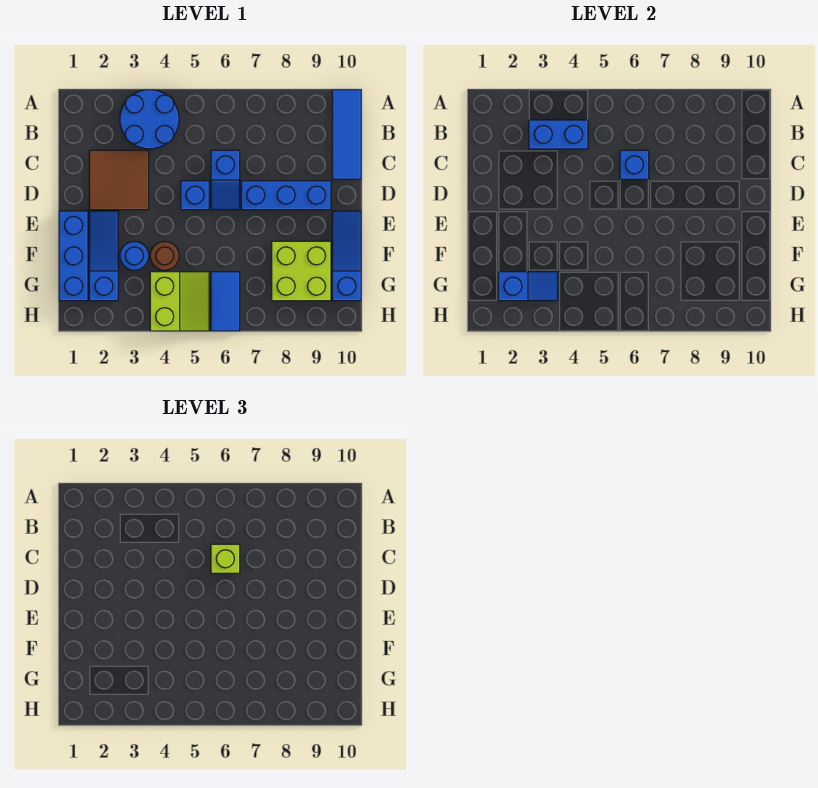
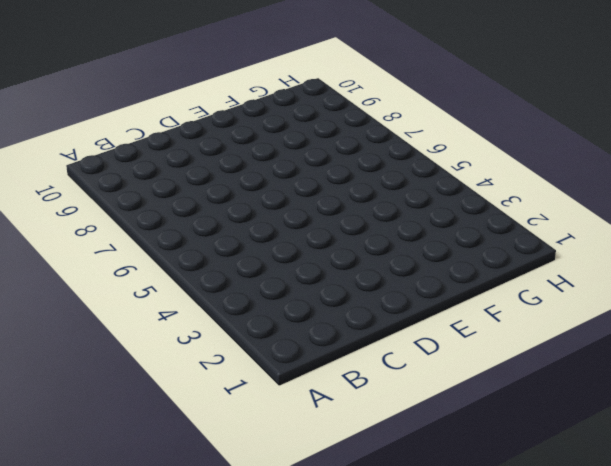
none -> blue round brick A3:B4 level 1
none -> blue tile A10:C10 level 1
none -> brown tile C2:D3 level 1

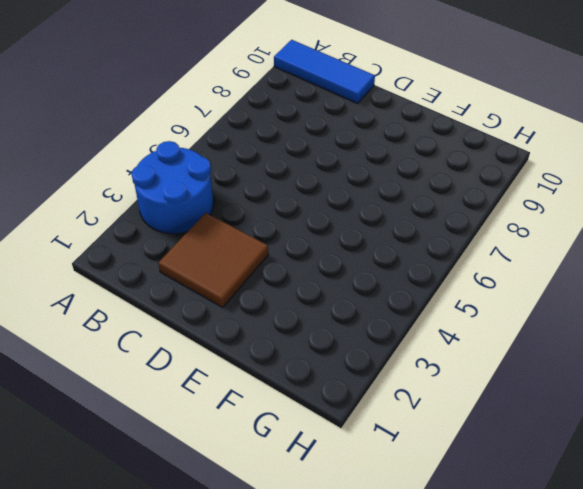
none -> blue slope C6:D6 level 1 top C
none -> blue brick D5 level 1
none -> blue brick D7:D9 level 1

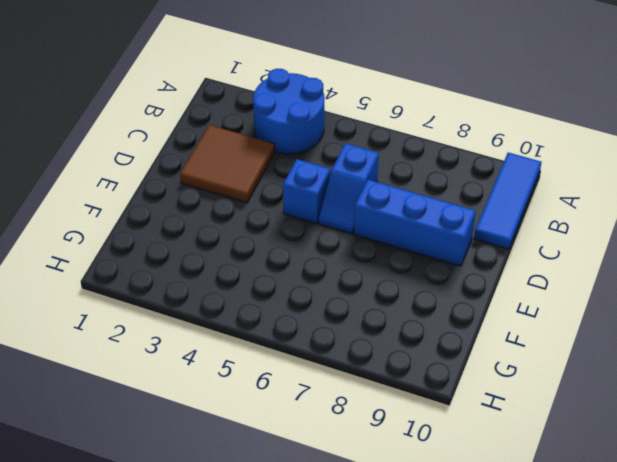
none -> blue brick E1:G1 level 1
none -> blue slope E2:G2 level 1 top G
none -> blue slope E10:G10 level 1 top G

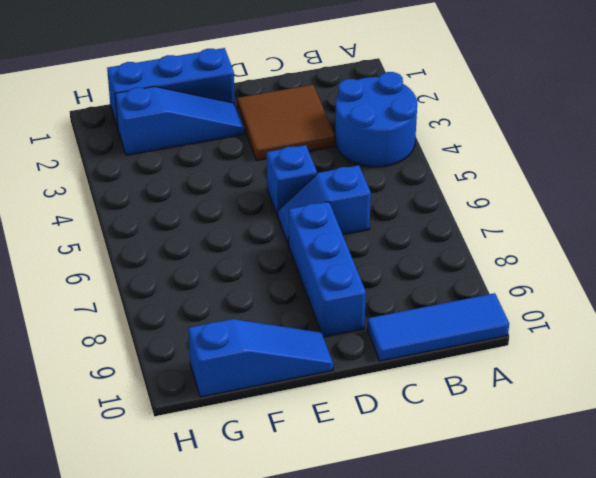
none -> blue round brick F3 level 1
none -> brown round brick F4 level 1
none -> lime brick F8:G9 level 1

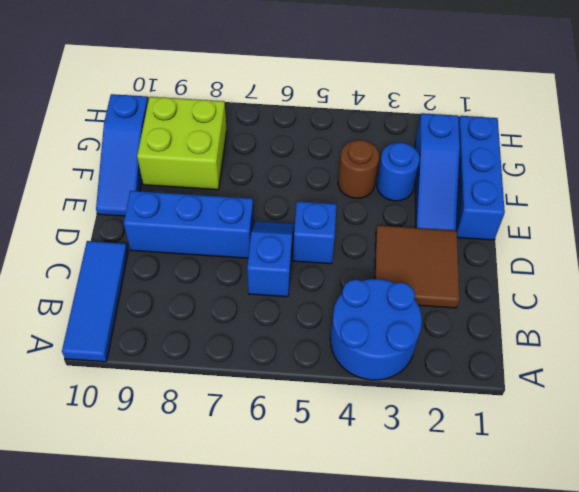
none -> lime slope G4:H5 level 1 top 4
none -> blue tile G6:H6 level 1
none -> blue brick B3:B4 level 2

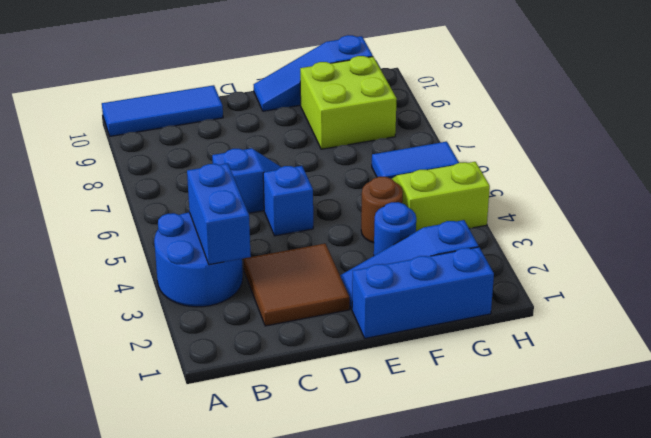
none -> blue brick D7:D9 level 1
none -> blue brick C6 level 2
none -> blue slope G2:G3 level 2 top 2

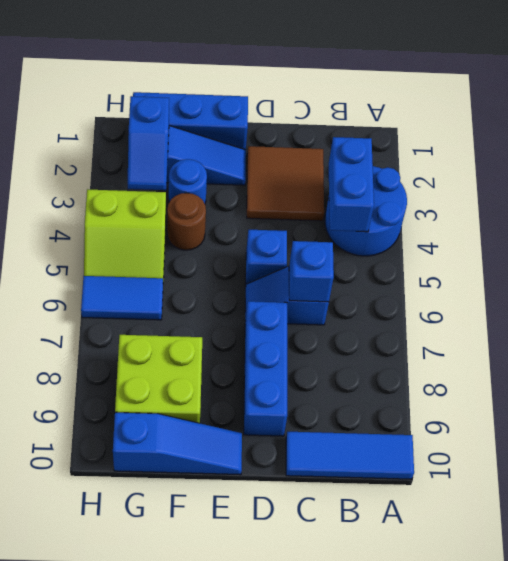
none -> lime brick C6 level 3

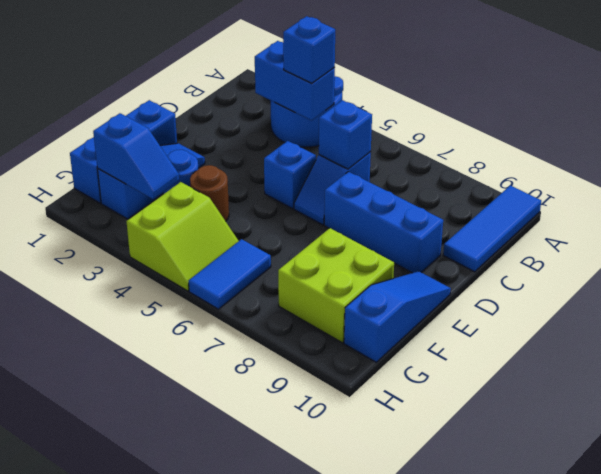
blue brick B4 level 3 -> none
none -> brown tile C2:D3 level 1
none -> lime brick C6 level 3

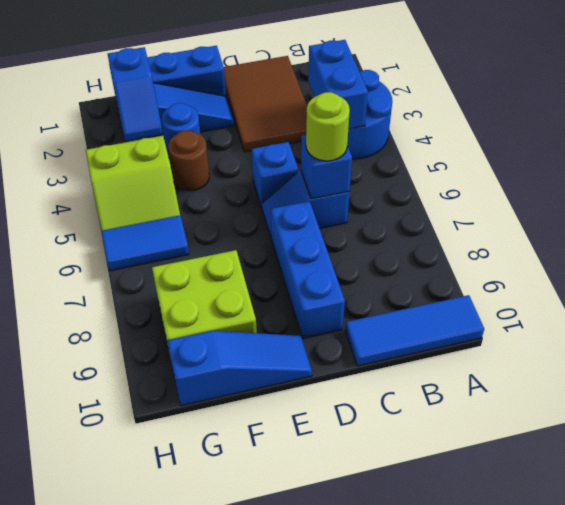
brown tile C1:D3 level 1 -> brown tile C2:D3 level 1
lime round brick C6 level 3 -> lime brick C6 level 3

